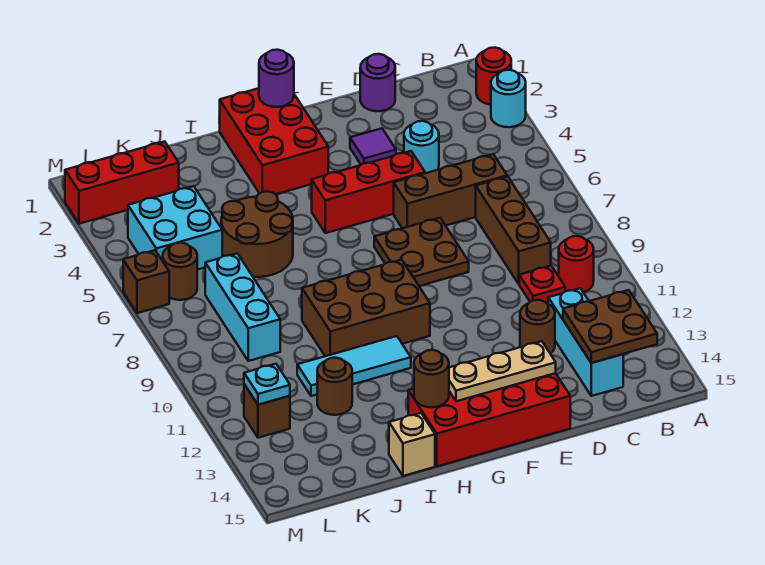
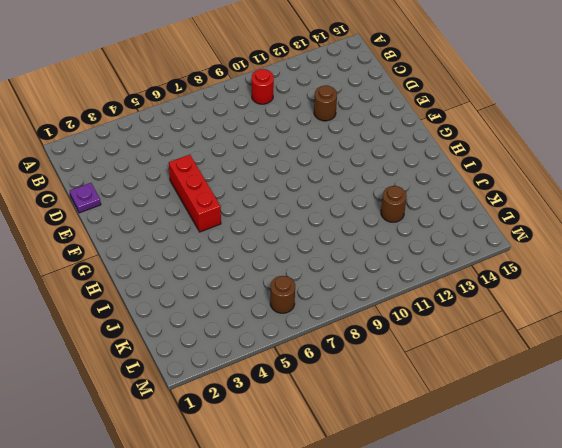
purple plate D1 level 1 -> purple round brick D1 level 1
none -> red round brick A2 level 1
none -> cyan round brick A3 level 1
none -> brown brick C6:E6 level 1
none -> brown brick C7:C9 level 1

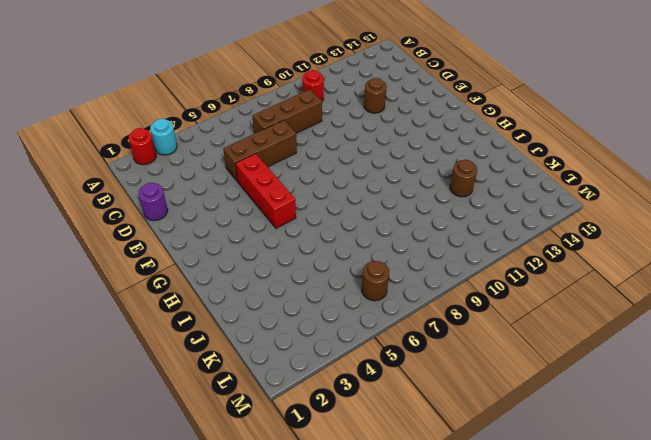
brown brick D5:D7 level 1 -> brown brick C6:E6 level 1
none -> red plate C10 level 1
none -> cyan brick C12:C14 level 1
none -> cyan round brick D4 level 1
none -> purple tile E3 level 1

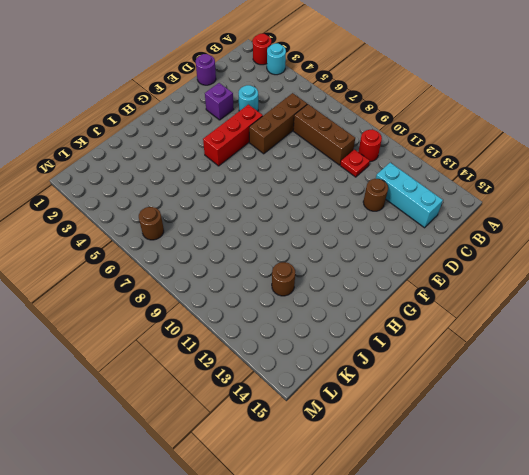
purple brick E3 level 1 -> purple tile E3 level 1
none -> brown plate E7:F8 level 1
none -> red brick E14:H15 level 1
none -> red brick G1:H3 level 1
none -> brown brick G9:I10 level 1

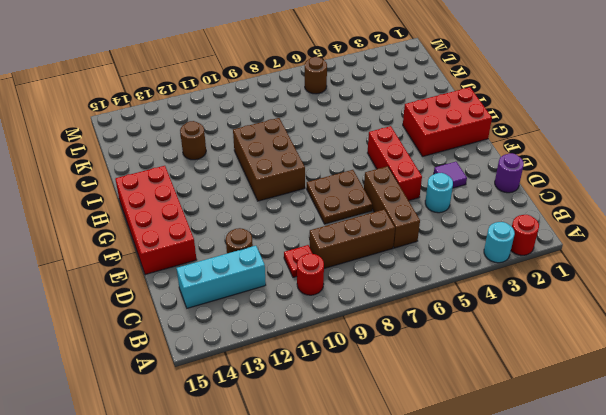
none -> cyan tile H11:J11 level 1
none -> brown round brick I5:J6 level 1
none -> tan brick I15 level 1
none -> red brick K2:M2 level 1

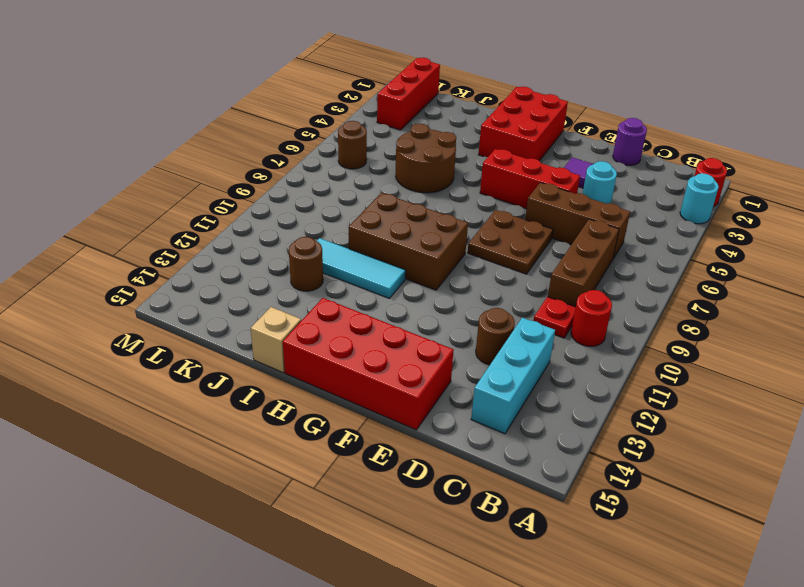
red brick L1:L3 level 1 -> red brick K2:M2 level 1
none -> cyan brick K4:L5 level 1
none -> cyan brick K7:K9 level 1
none -> brown brick L12 level 1
none -> brown brick M6 level 1

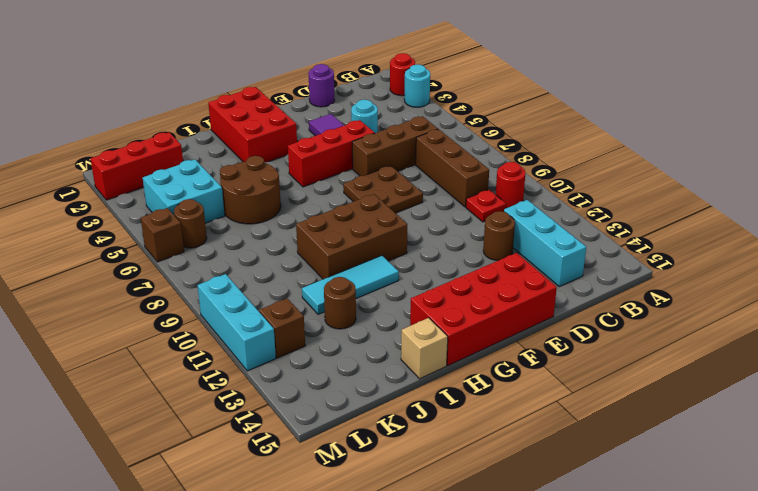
cyan brick M10:M12 level 1 -> cyan brick K7:K9 level 1
none -> brown plate B13:C14 level 2
none -> tan plate E14:G14 level 2
none -> purple round brick G1 level 2
none -> brown round brick H14 level 2

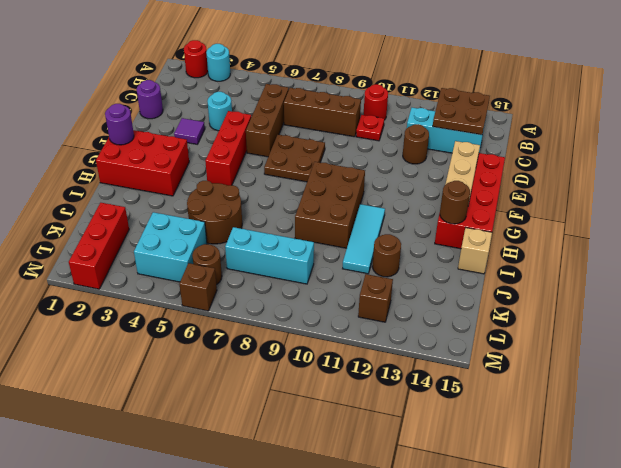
none -> cyan plate L12 level 2

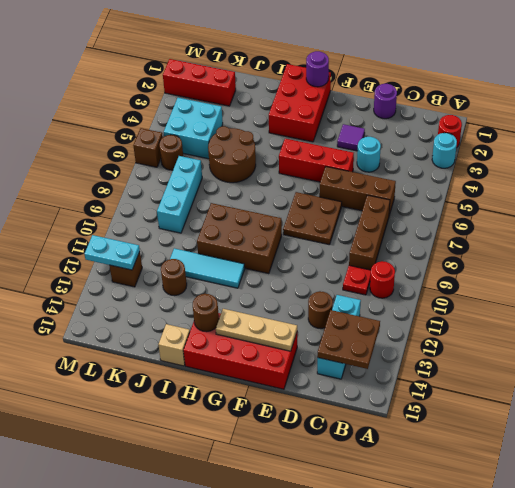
cyan plate L12:M12 level 2 -> cyan plate L12 level 2

